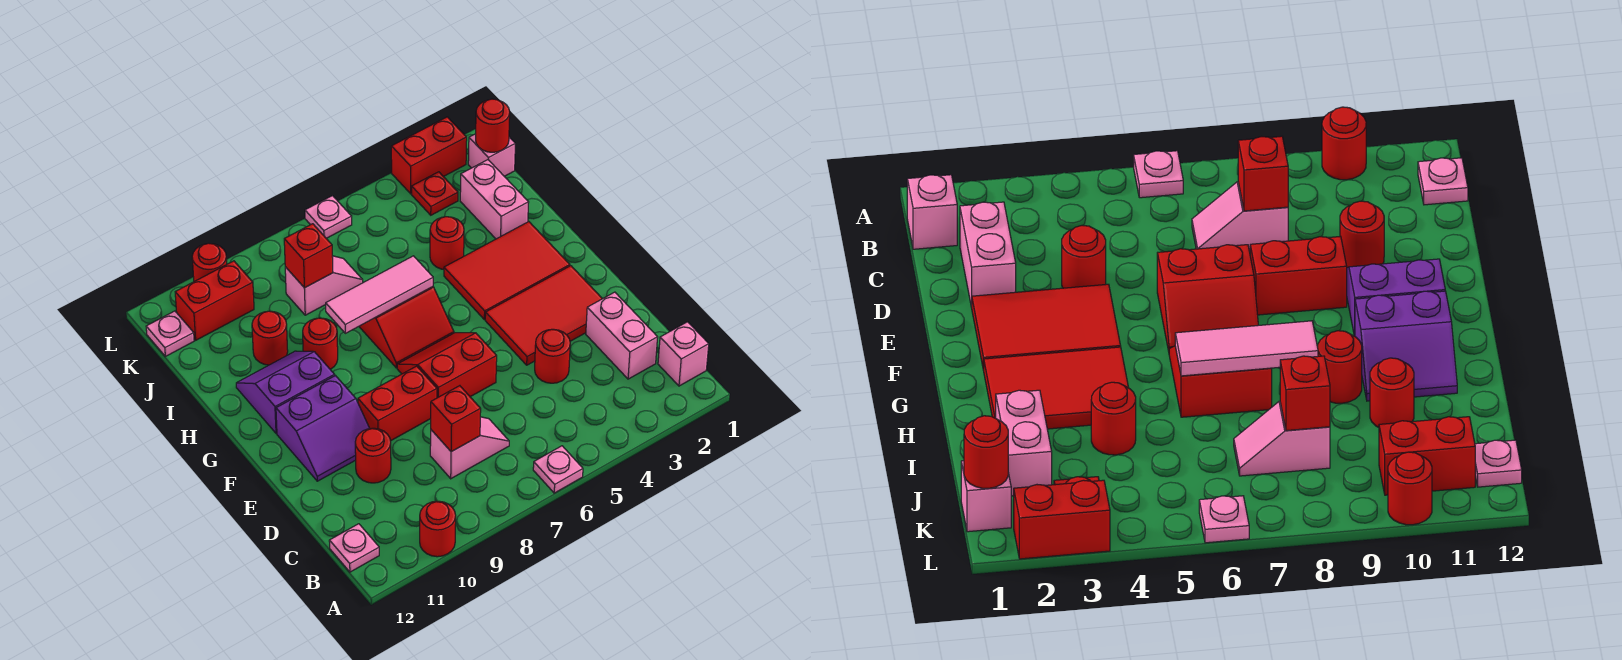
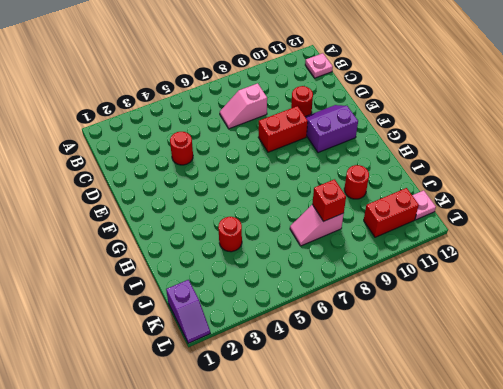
purple slope K1:L1 level 1 top K -> pink brick K1 level 1
none -> pink plate A6 level 1
none -> red round brick A10 level 1
none -> pink brick B1 level 1
none -> pink brick C2:D2 level 1

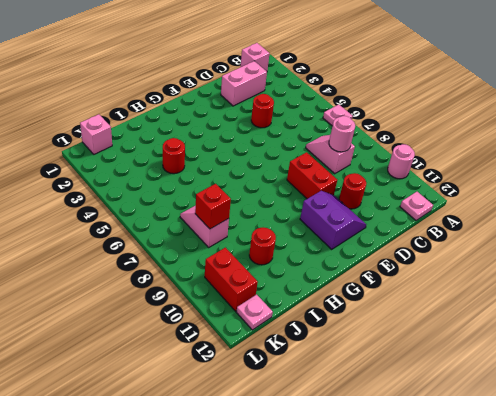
pink round brick A10 level 1 -> red round brick A10 level 1
pink round brick C8 level 2 -> red brick C8 level 2
none -> red tile E2:F4 level 1
none -> red slope E6:F7 level 1 top E
none -> red tile G2:H4 level 1
none -> red slope G6:H7 level 1 top H

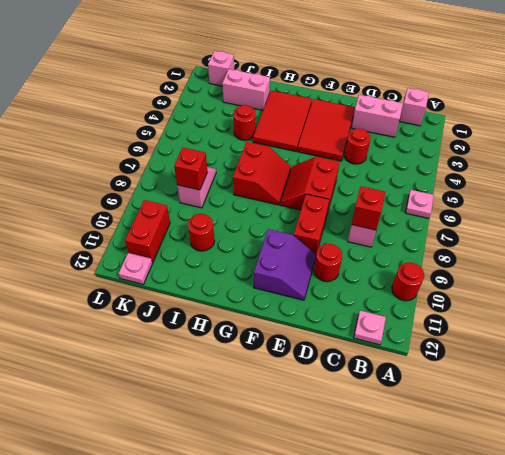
none -> purple slope G10:H11 level 1 top G
none -> red round brick H9 level 1
none -> red plate K3 level 1
none -> red brick L2:L3 level 1

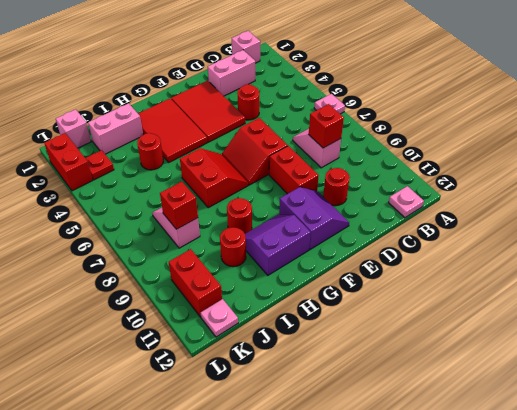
purple slope G10:H11 level 1 top 11 -> purple slope G10:H11 level 1 top G
none -> red round brick A10 level 1
none -> pink plate L6 level 1
none -> red round brick L10 level 1
none -> pink tile H6:H8 level 2

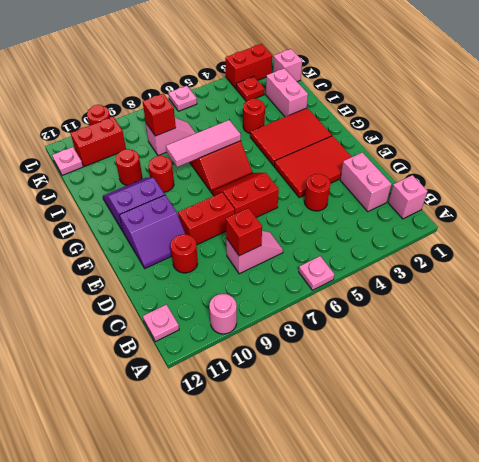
pink round brick A10 level 1 -> red round brick A10 level 1
none -> red round brick K1 level 2

